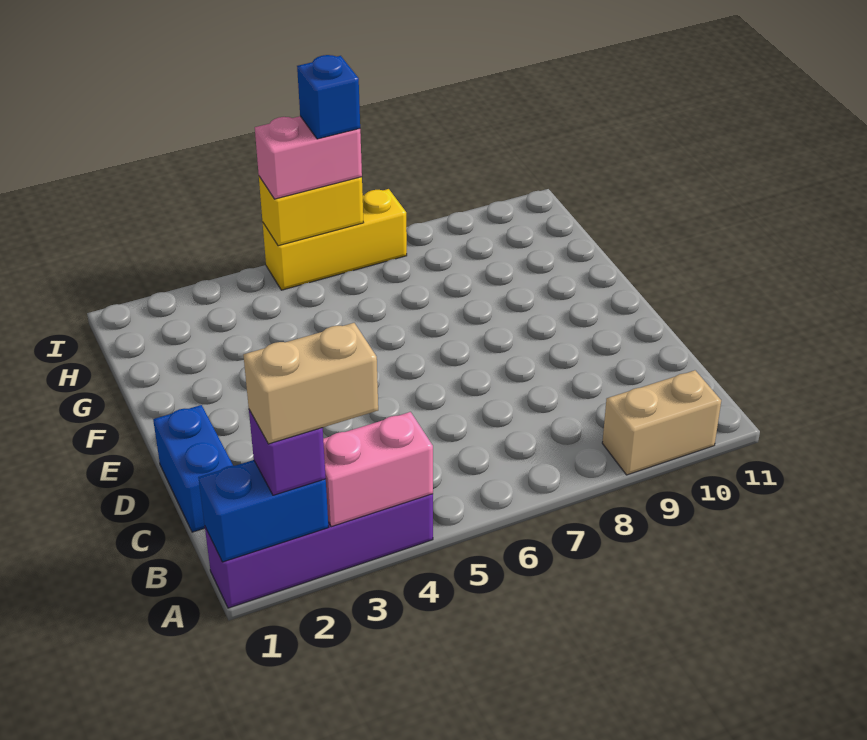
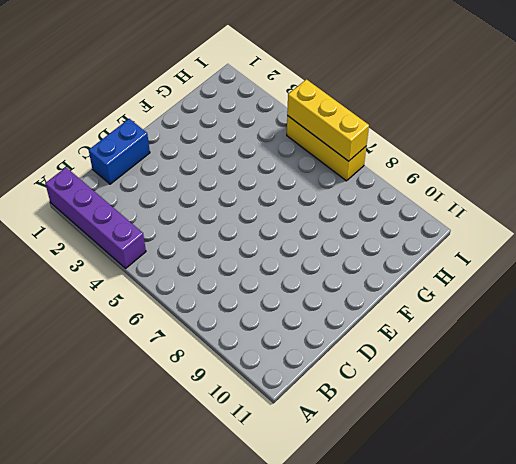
yellow brick I5:I7 level 2 -> yellow brick I5:I6 level 2
none -> tan brick A9:A10 level 1
none -> blue brick A1:A2 level 2

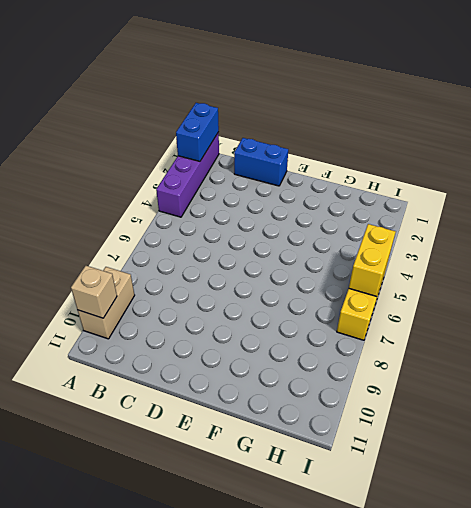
tan brick A10 level 2 -> none
none -> pink brick A3:A4 level 2
none -> purple brick A2 level 3

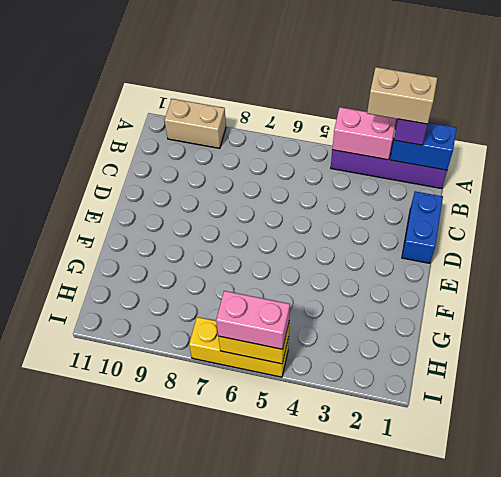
none -> blue brick I6 level 4

